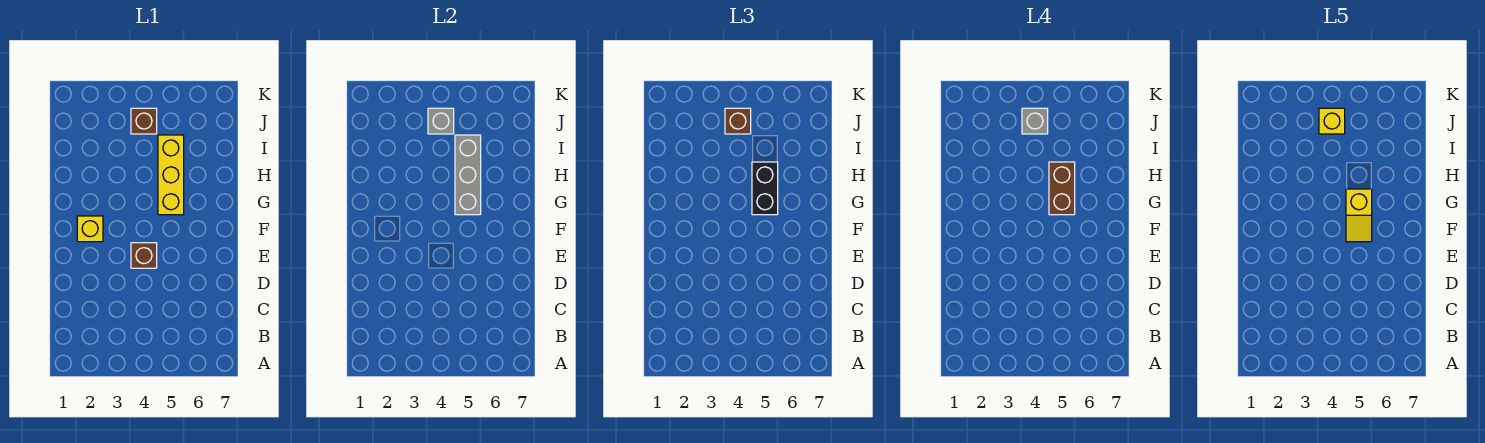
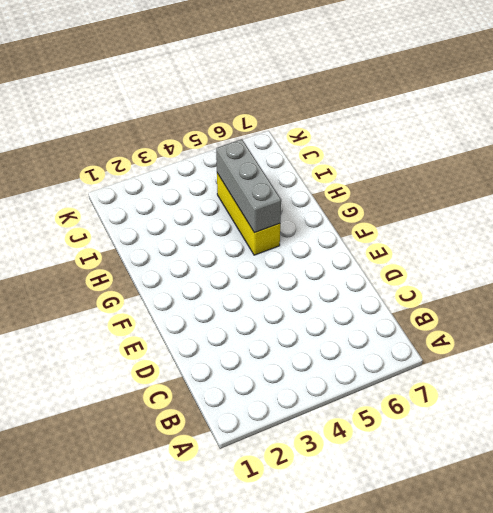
none -> brown brick E4 level 1
none -> yellow brick F2 level 1
none -> brown brick J4 level 1

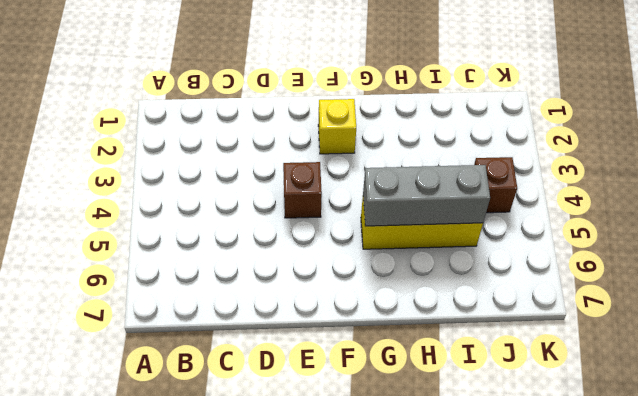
none -> grey brick J4 level 2
none -> black brick G5:H5 level 3
none -> brown brick J4 level 3

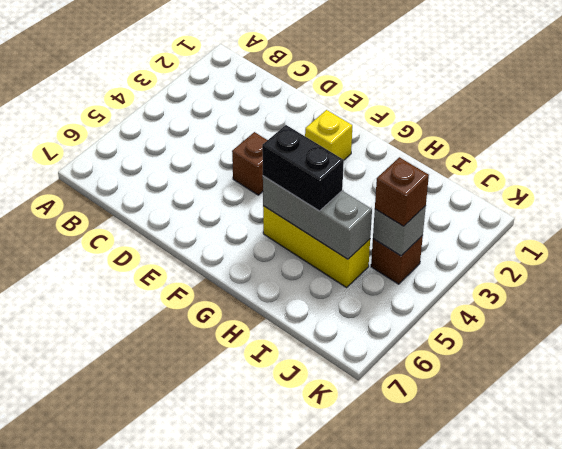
none -> brown brick G5:H5 level 4
none -> grey brick J4 level 4
none -> yellow slope F5:G5 level 5 top G

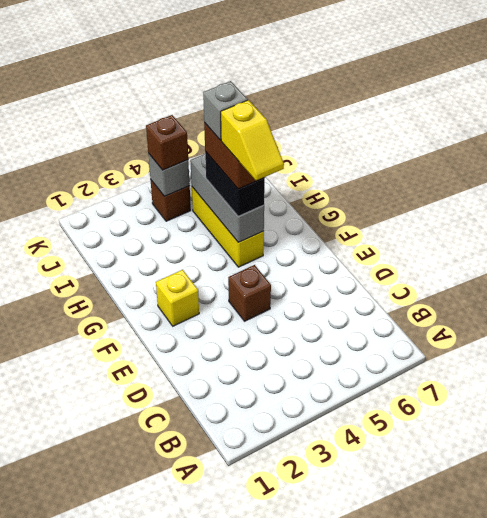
grey brick H5 level 5 -> grey brick J4 level 4
none -> yellow brick J4 level 5

